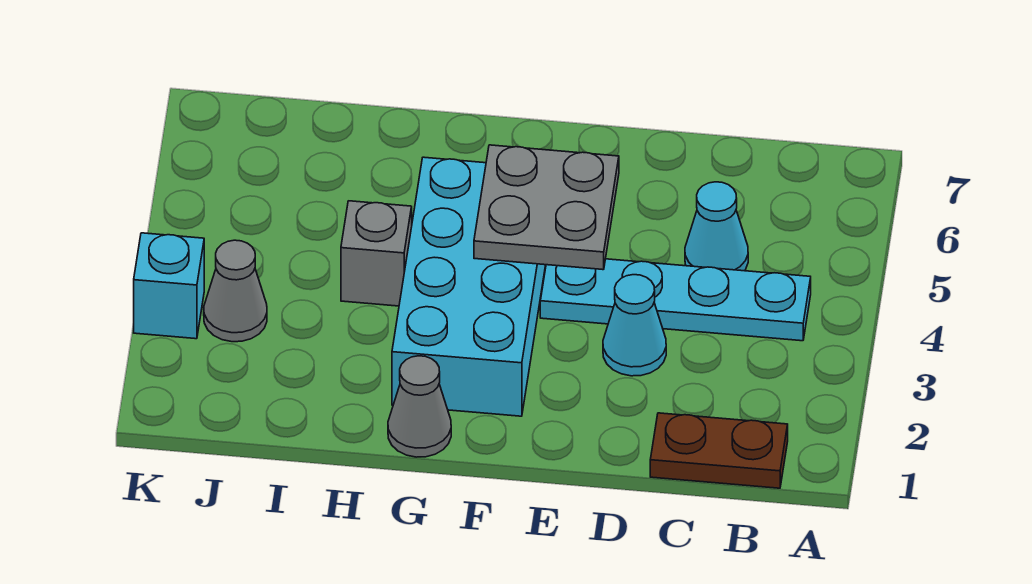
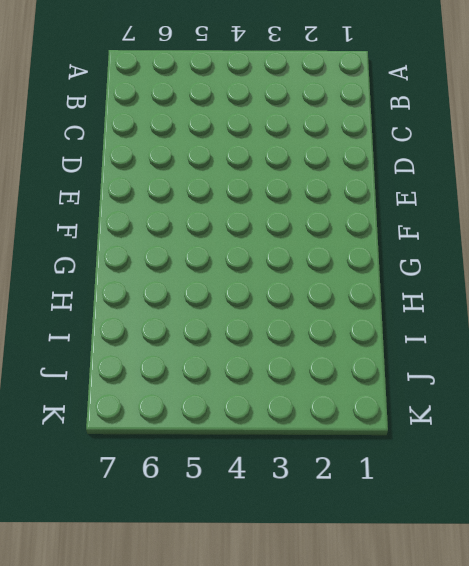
none -> brown plate B1:C1 level 1
none -> cyan plate B4:E4 level 1

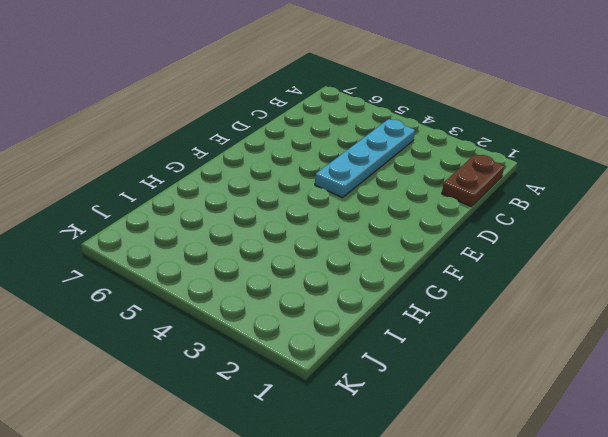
none -> cyan cone C5 level 1
none -> cyan cone D3 level 1

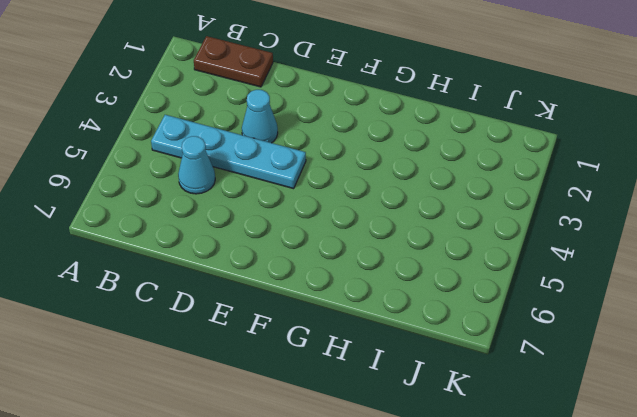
none -> cyan brick F2:G5 level 1
none -> grey cone G1 level 1

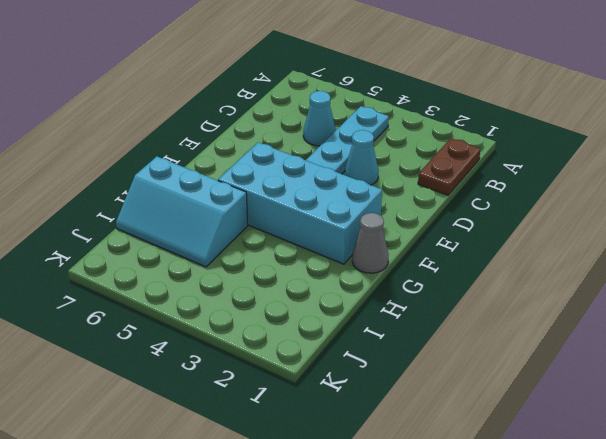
cyan slope H5:I7 level 1 top H -> none
none -> grey brick H4 level 1
none -> grey cone J3 level 1

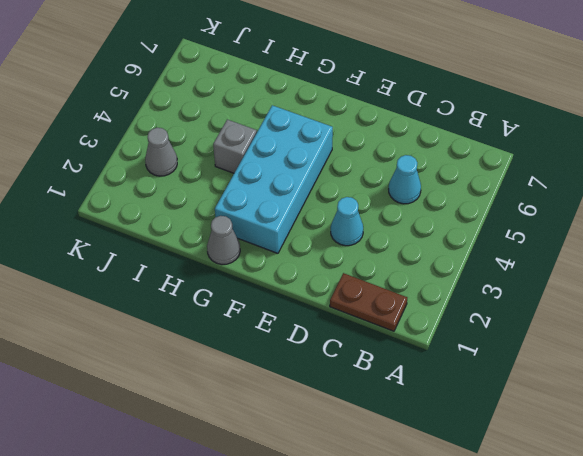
none -> cyan plate B4:E4 level 1
none -> cyan brick K3 level 1

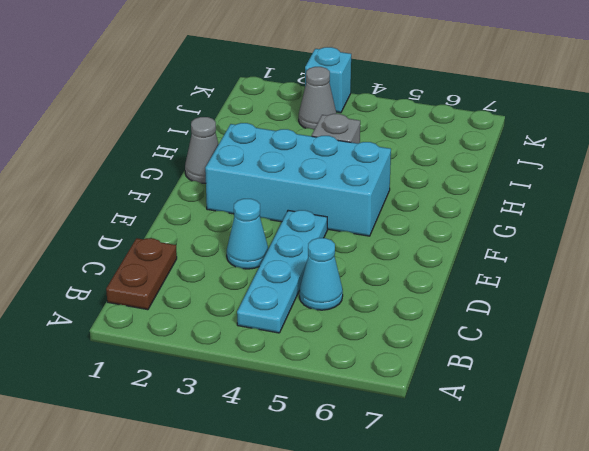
none -> grey plate E4:F5 level 2

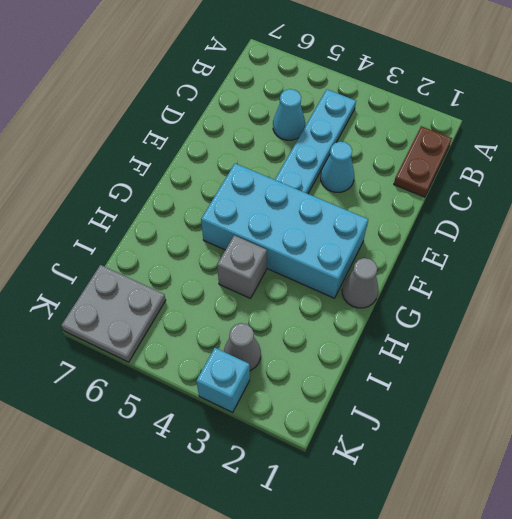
grey plate J6:K7 level 1 -> grey plate E4:F5 level 2

